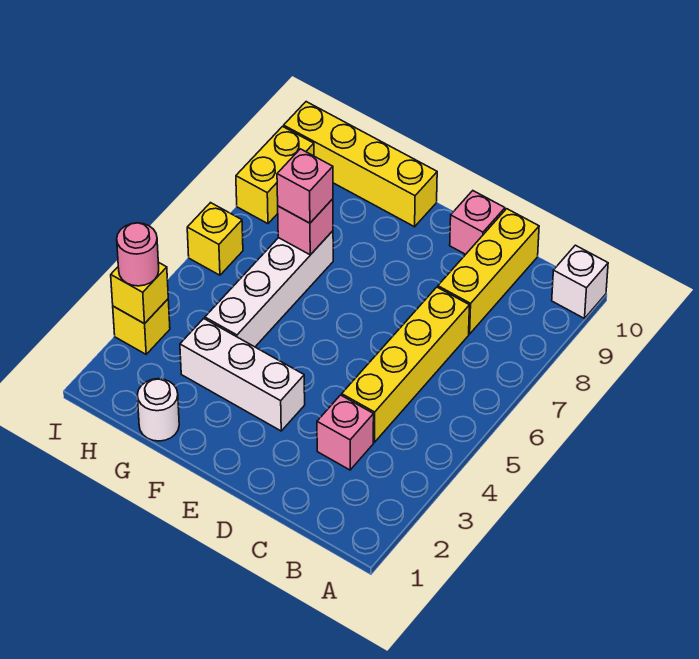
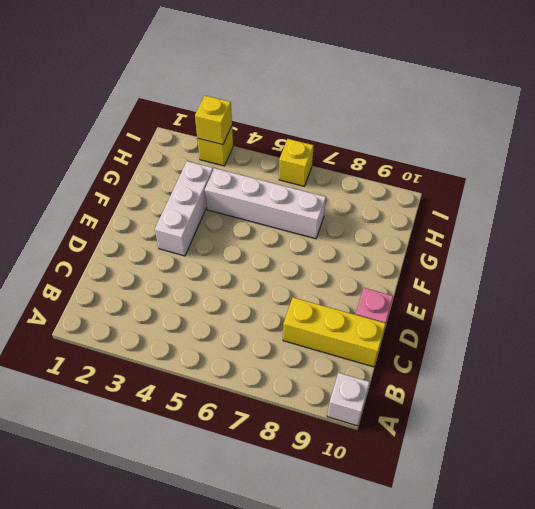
none -> pink brick C3 level 1
none -> yellow brick C4:C7 level 1
none -> yellow brick F10:I10 level 1

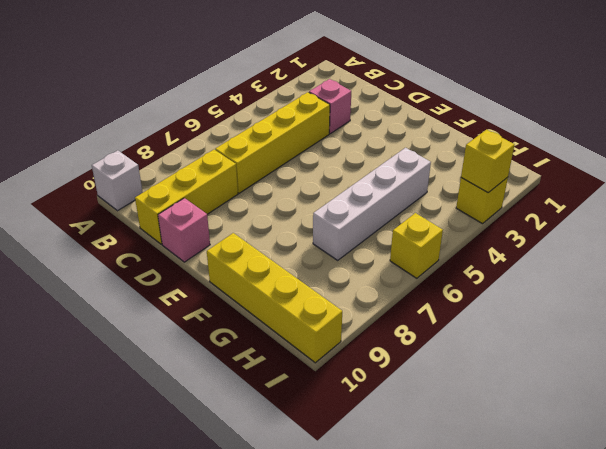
none -> white brick E3:G3 level 1
none -> white round brick G1 level 1
none -> yellow brick I8:I9 level 1

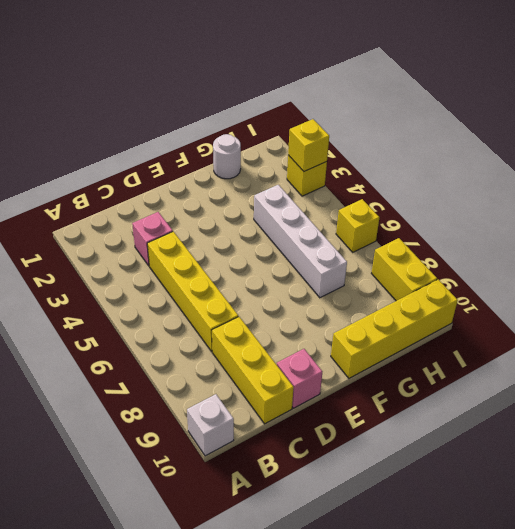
none -> white brick E3:G3 level 1
none -> pink brick G7 level 2
none -> pink brick G7 level 3

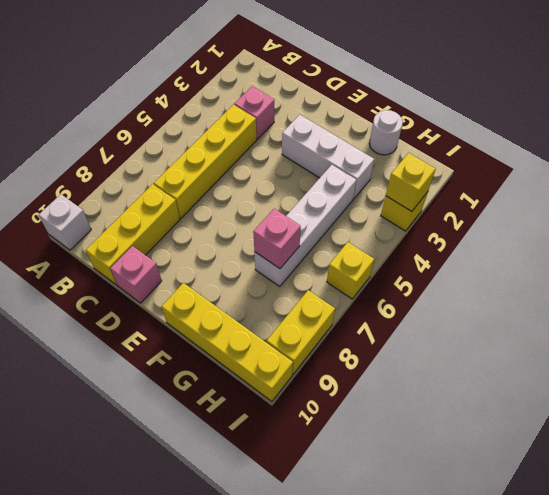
none -> pink brick G7 level 3
none -> pink round brick I3 level 3

